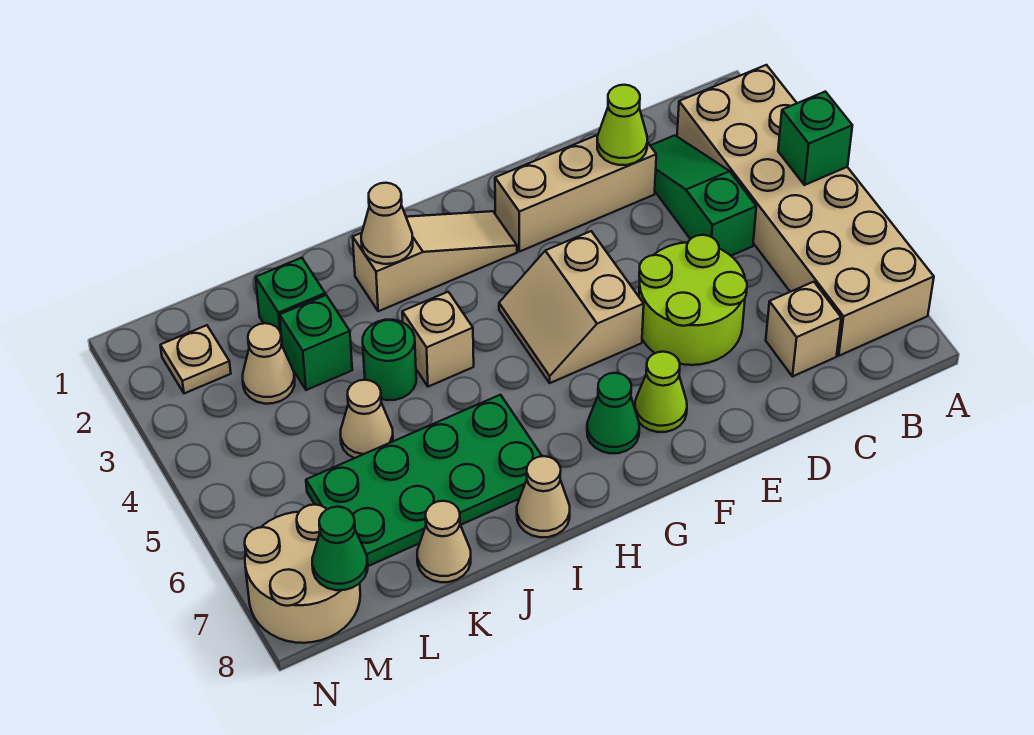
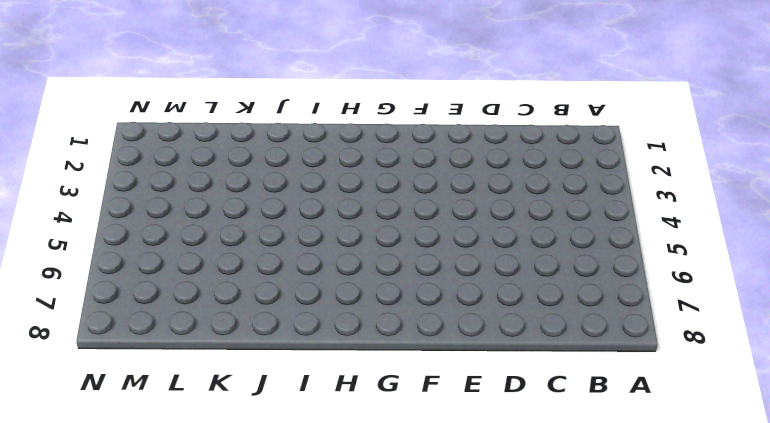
none -> tan brick A2:B7 level 1
none -> green slope C2:C4 level 1 top 4
none -> tan brick C7 level 1

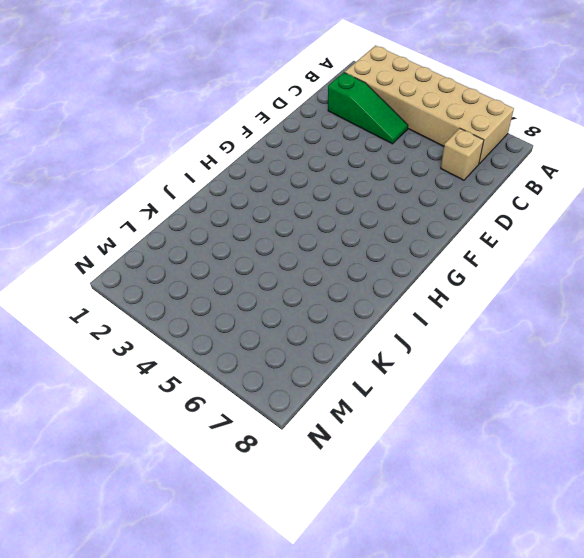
green slope C2:C4 level 1 top 2 -> green slope C2:C4 level 1 top 4
none -> tan brick D2:F2 level 1
none -> lime round brick D5:E6 level 1
none -> tan slope F4:G5 level 1 top F

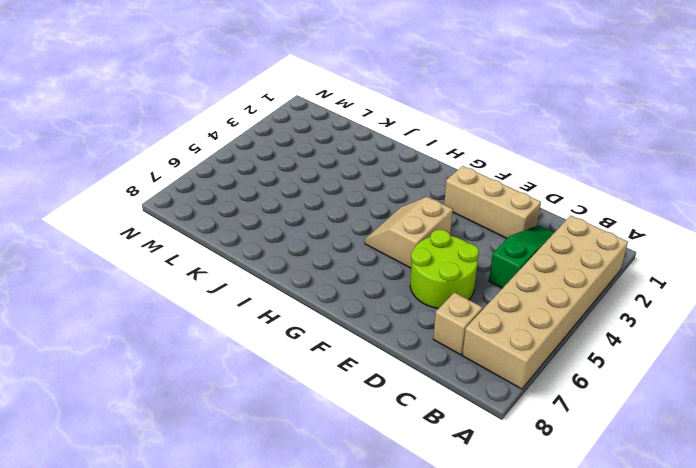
none -> lime cone F7 level 1
none -> tan slope G2:I2 level 1 top I
none -> green cone G7 level 1

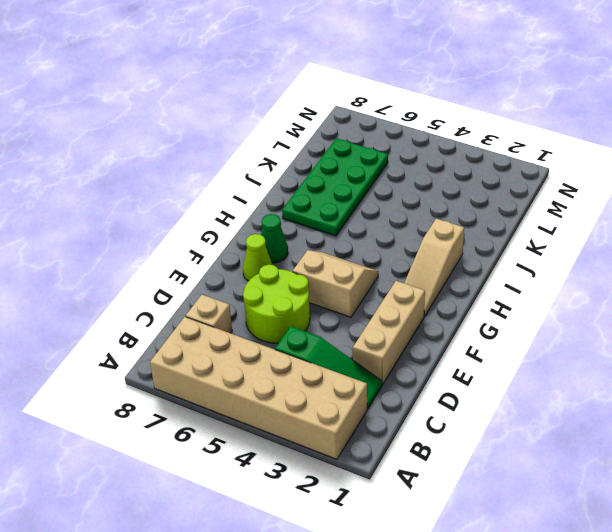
none -> tan brick I4 level 1
none -> tan cone I8 level 1
none -> green round brick J4 level 1

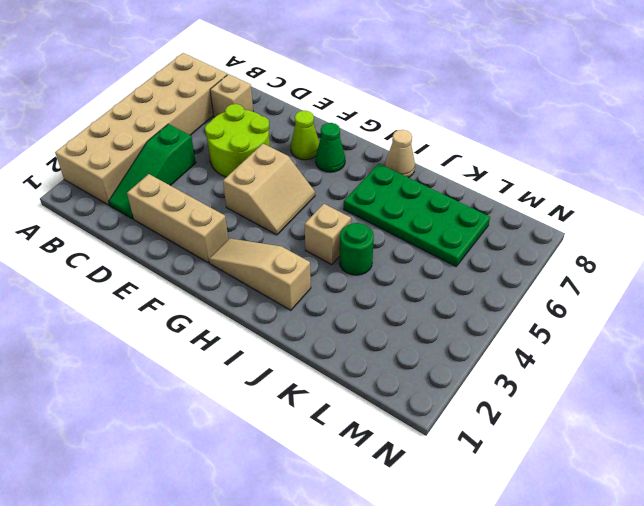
none -> green brick K2 level 1
none -> green brick K3 level 1
none -> tan cone K5 level 1

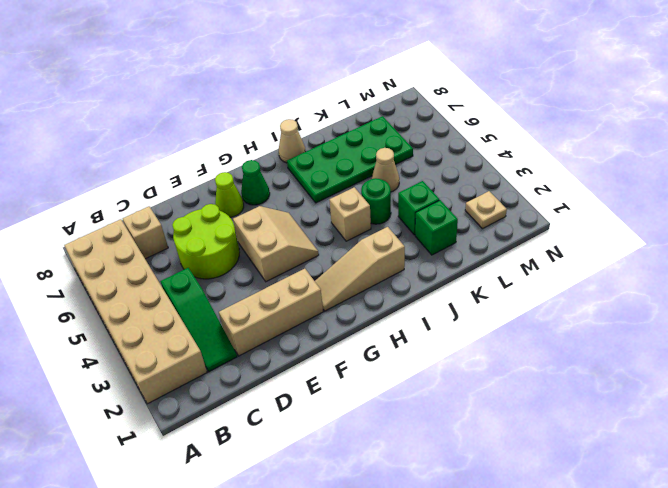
none -> tan cone K8 level 1
none -> tan cone L3 level 1
none -> tan round brick M7:N8 level 1

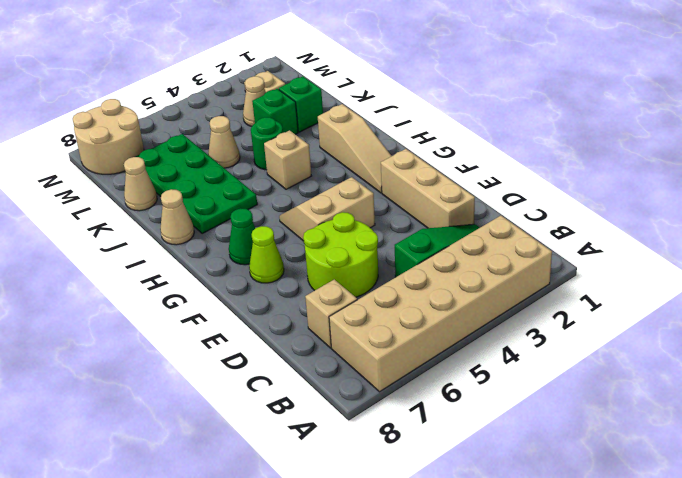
none -> green brick A4 level 2
none -> lime cone D2 level 2
none -> tan cone I2 level 2

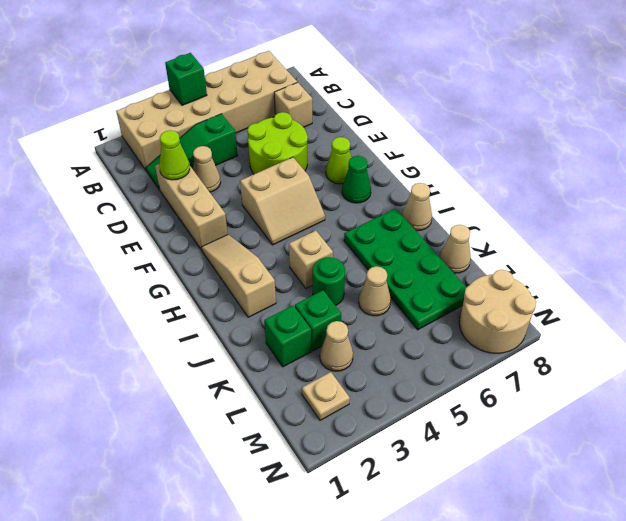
tan cone D3 level 1 -> tan cone I2 level 2
none -> green cone M8 level 2

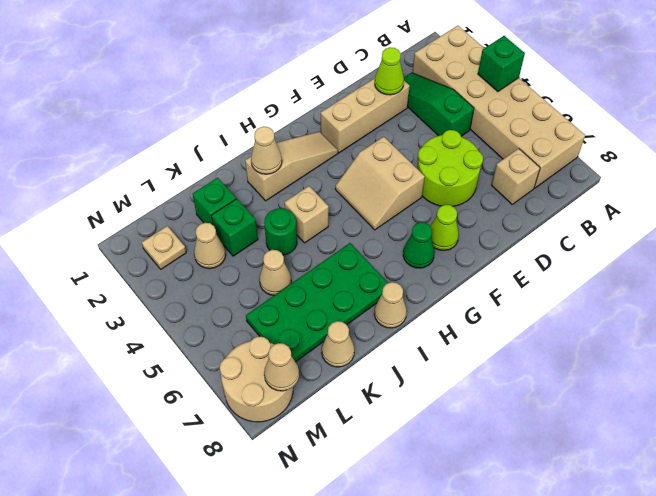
tan cone M8 level 2 -> green cone M8 level 2

